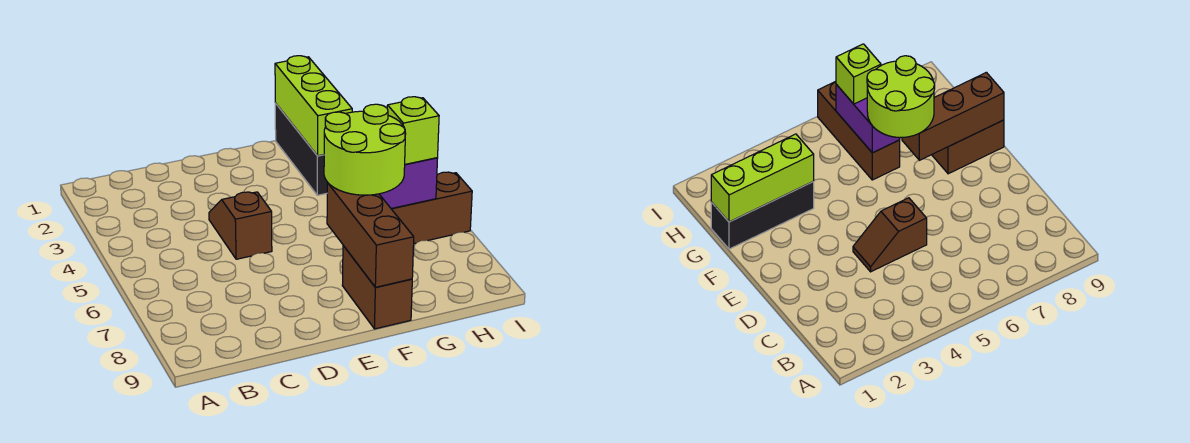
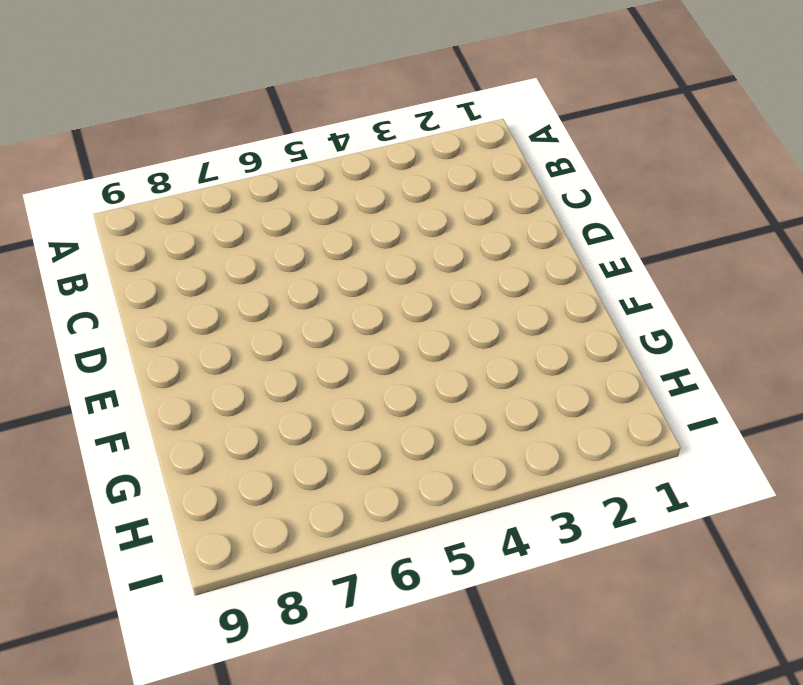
none -> brown slope D4:D5 level 1 top 5
none -> brown brick F8:F9 level 1

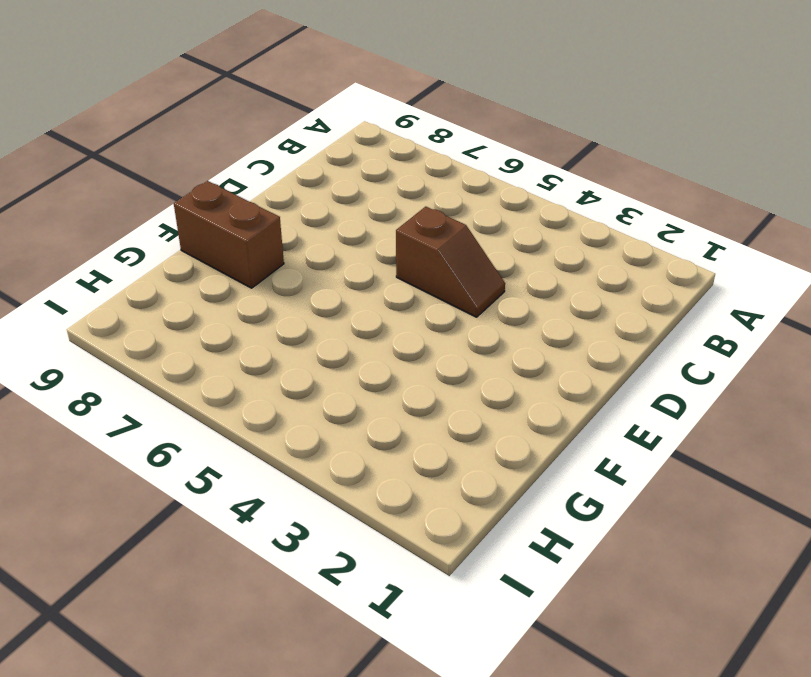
none -> black brick G1:G3 level 1
none -> brown brick G6:I6 level 1

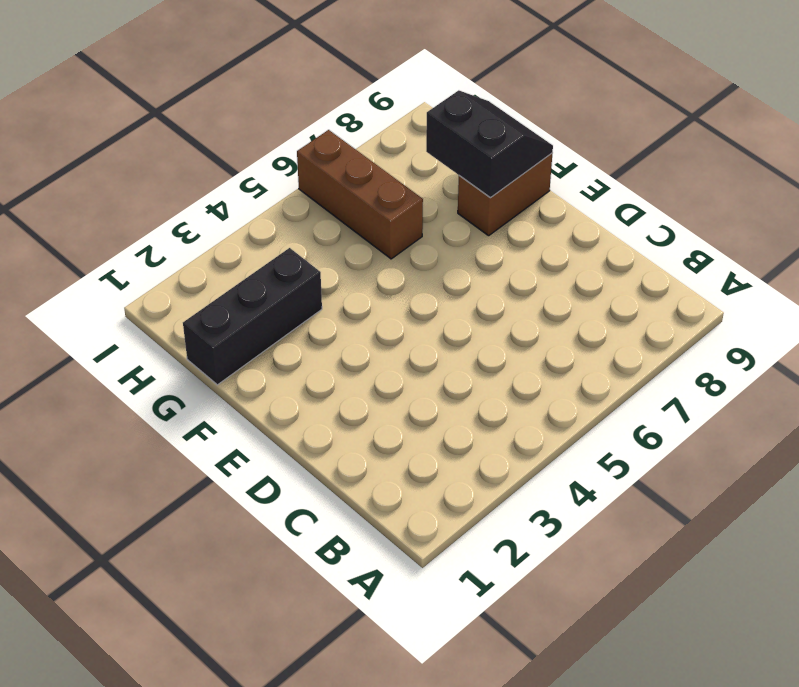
black slope F8:G9 level 2 top 8 -> brown brick F7:F9 level 2
none -> brown slope D4:D5 level 1 top 5
none -> lime brick G1:G3 level 2

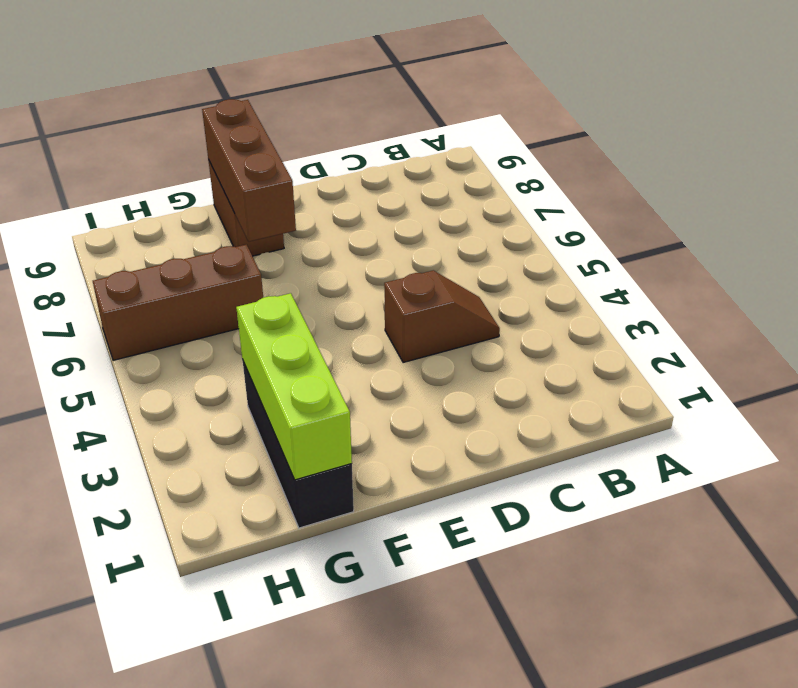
brown slope C4:D4 level 1 top D -> brown slope D4:D5 level 1 top 5
none -> purple brick G6:H6 level 2
none -> lime round brick F6:G7 level 3

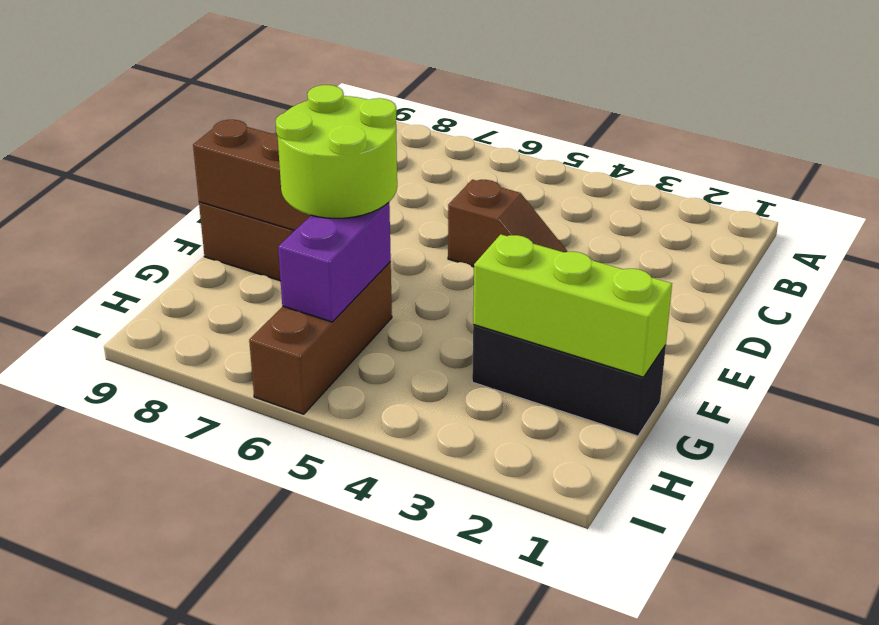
none -> lime brick H6 level 3

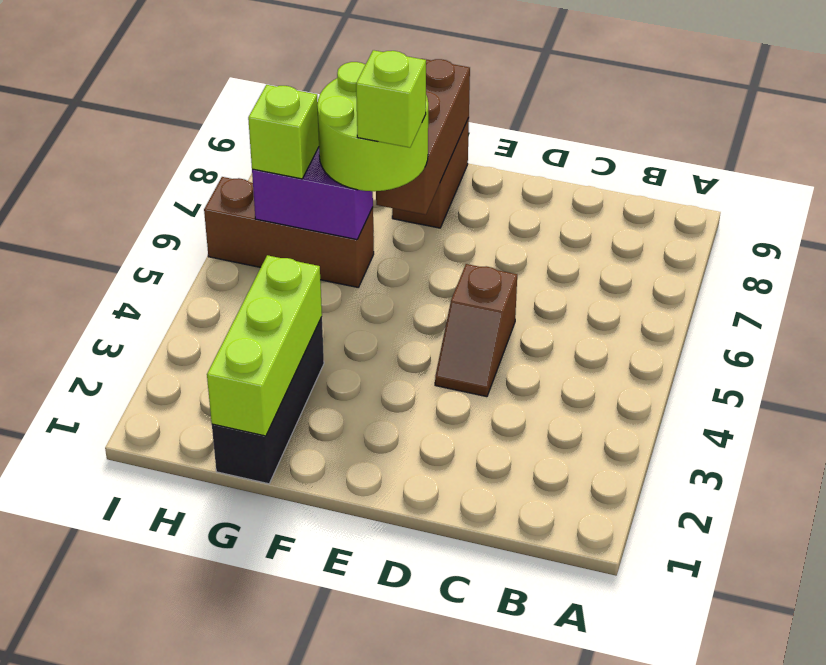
lime brick F6 level 4 -> none

